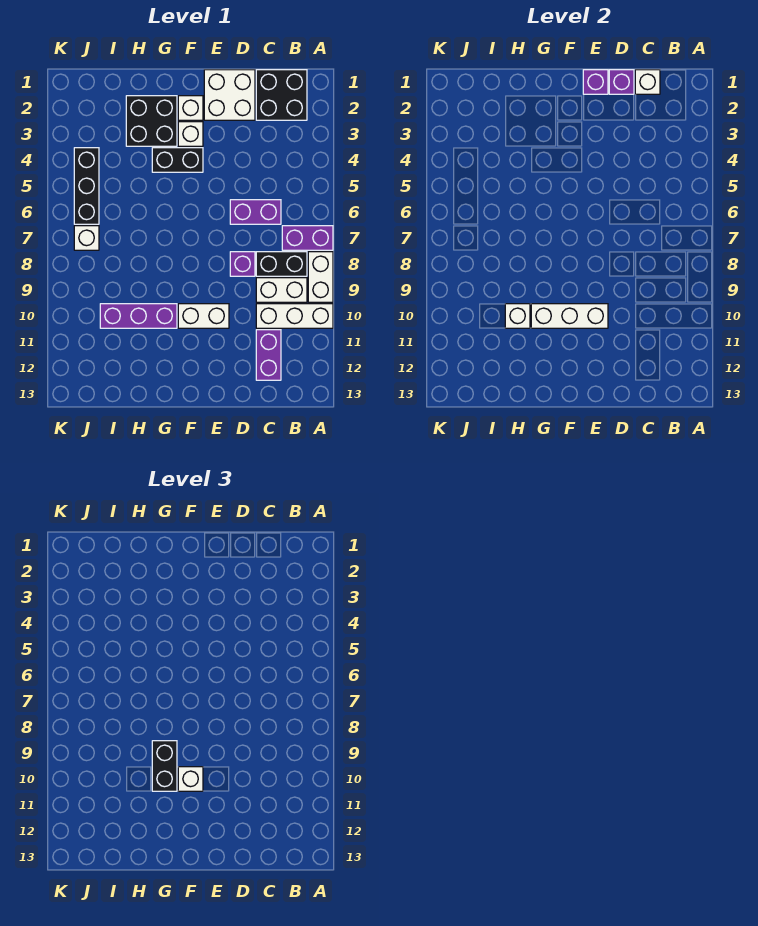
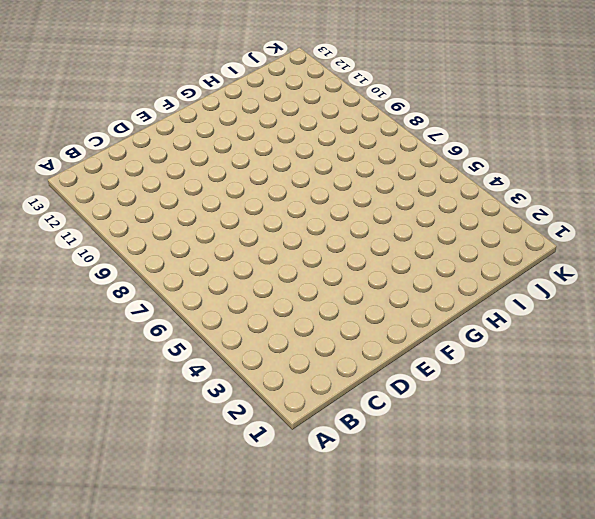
none -> purple brick A7:B7 level 1
none -> white brick A8:A9 level 1
none -> white brick A10:C10 level 1

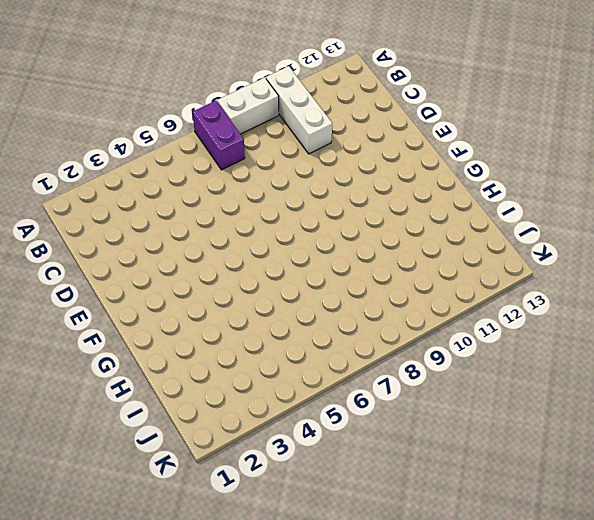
none -> black brick B1:C2 level 1
none -> black brick B8:C8 level 1
none -> white brick B9:C9 level 1

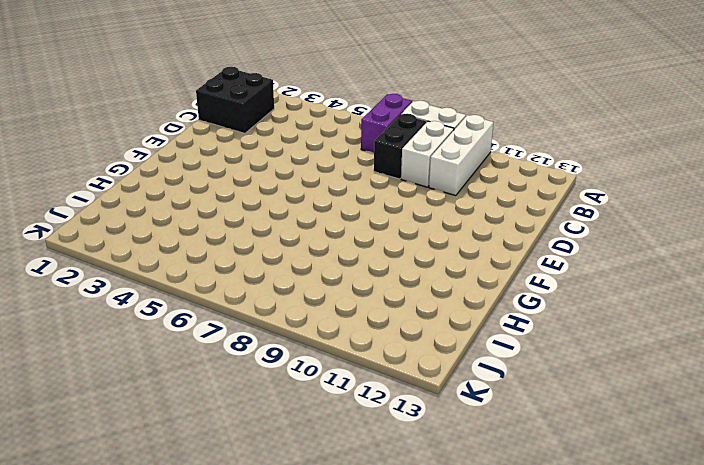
none -> purple brick C6:D6 level 1
none -> purple brick C11:C12 level 1
none -> white brick D1:E2 level 1

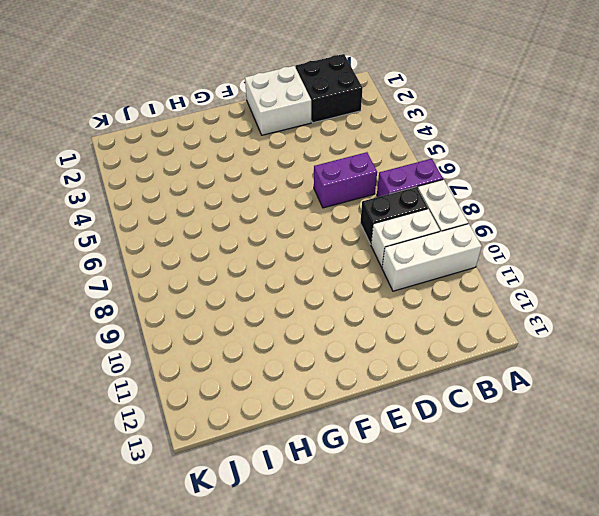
none -> purple brick C11:C12 level 1
none -> purple brick D8 level 1
none -> white brick E10:F10 level 1

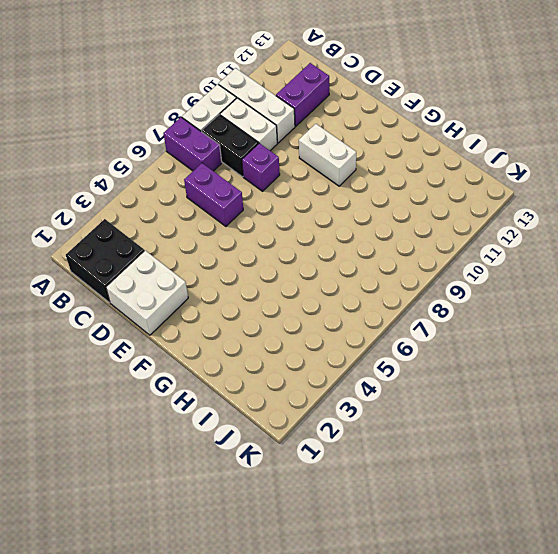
none -> white brick F2 level 1
none -> white brick F3 level 1
none -> black brick F4:G4 level 1

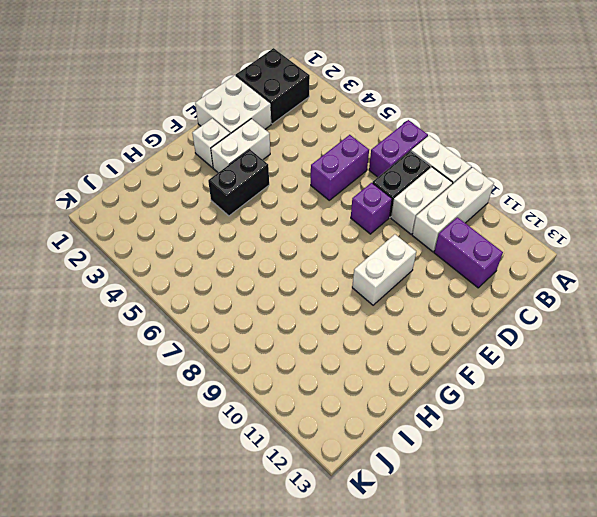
white brick E3:F3 level 1 -> white brick F3 level 1
none -> black brick G2:H3 level 1
none -> purple brick G10:I10 level 1
none -> black brick J4:J6 level 1

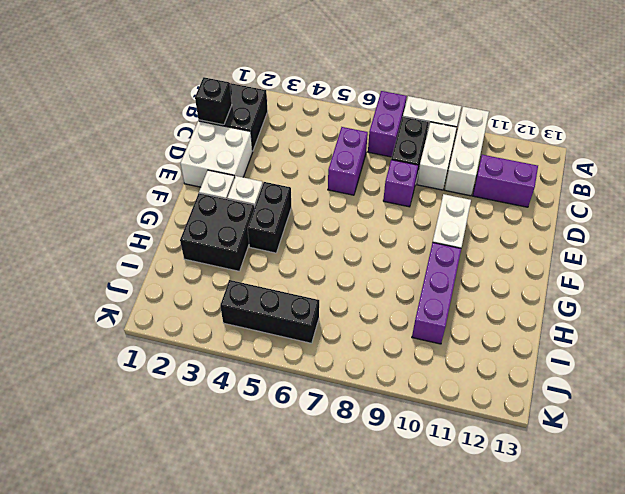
black brick C1 level 2 -> white brick C1 level 2
none -> white brick J7 level 1
none -> purple brick D1 level 2
none -> purple brick E1 level 2

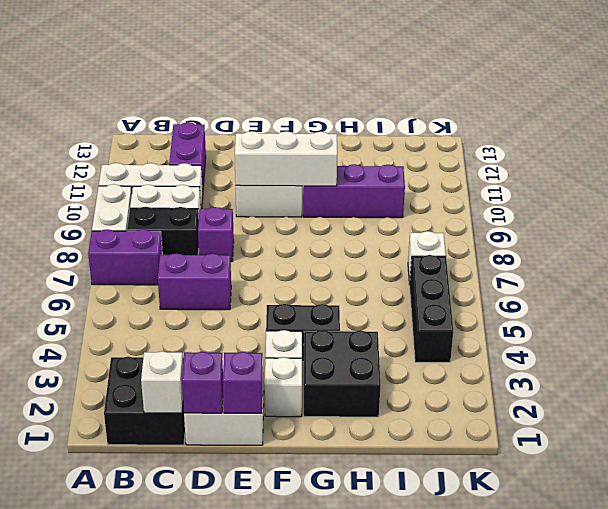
none -> white brick H10 level 2
none -> white brick F10 level 3
none -> black brick G9:G10 level 3

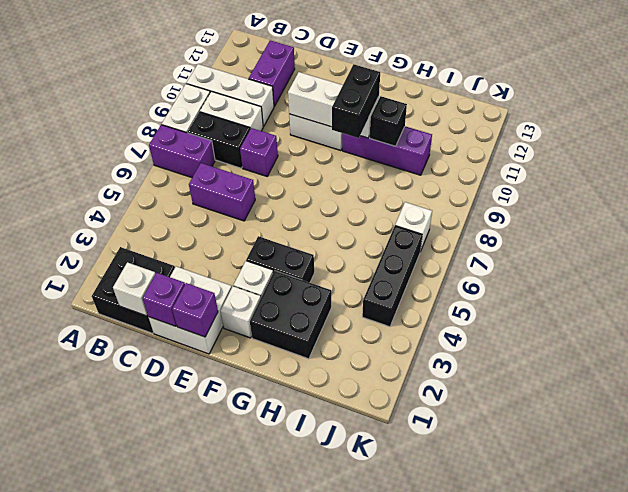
black brick H10 level 2 -> white brick H10 level 2
none -> white brick F10 level 3

